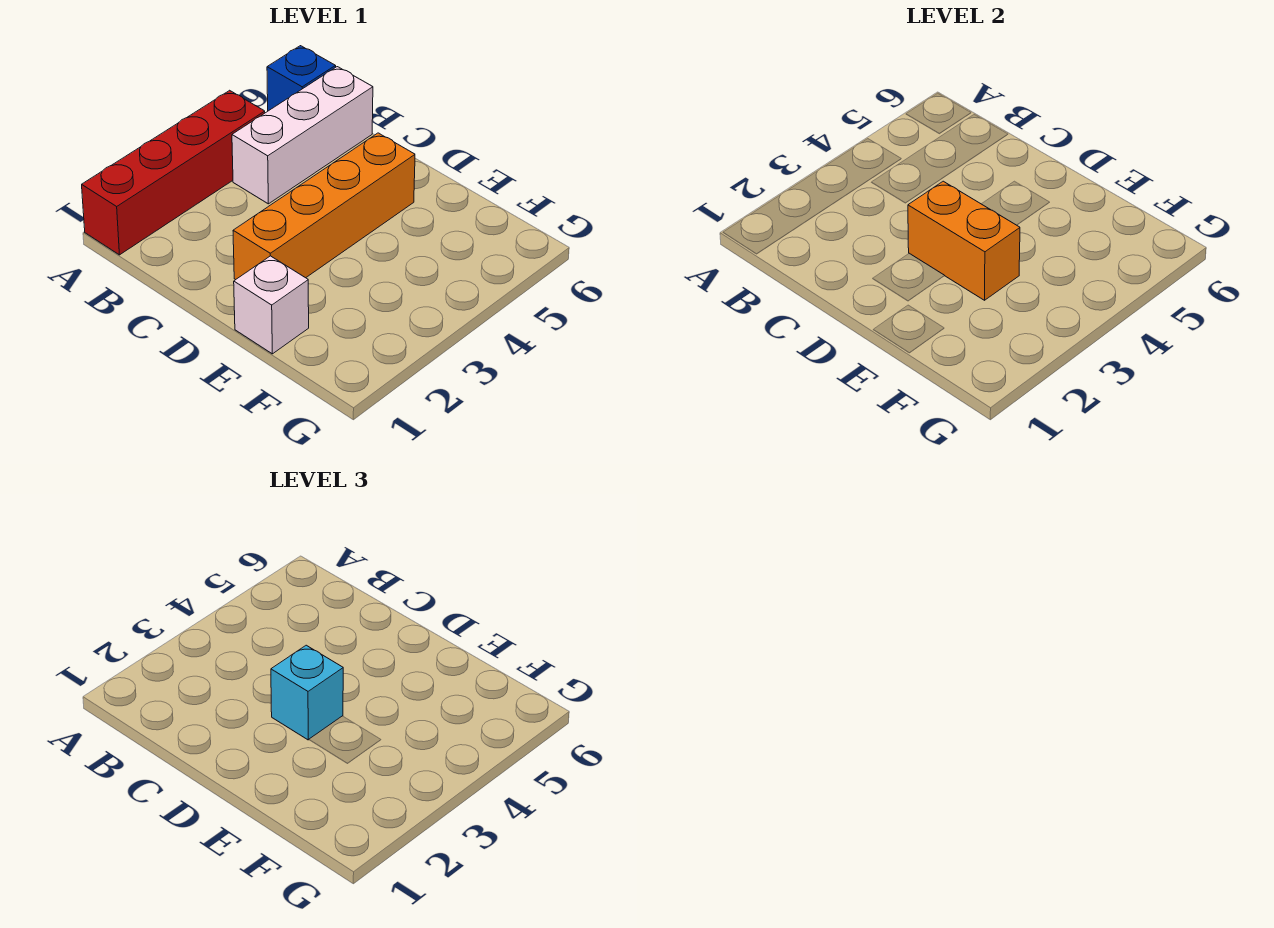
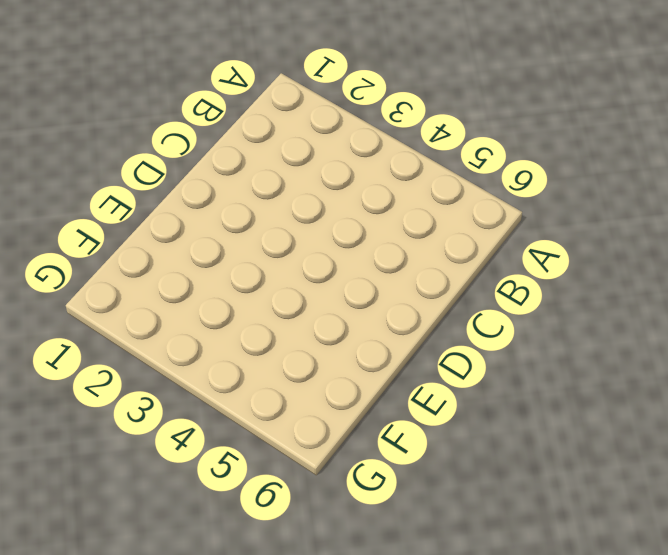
none -> red brick A1:A4 level 1
none -> blue brick A6 level 1

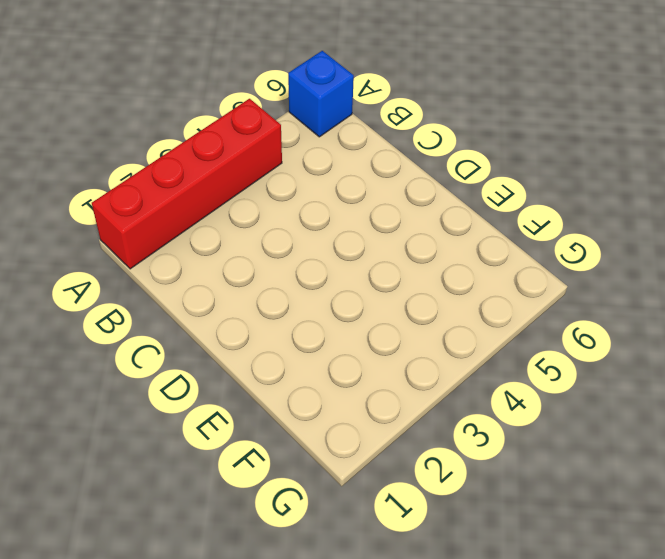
none -> white brick B4:B6 level 1
none -> orange brick D2:D5 level 1

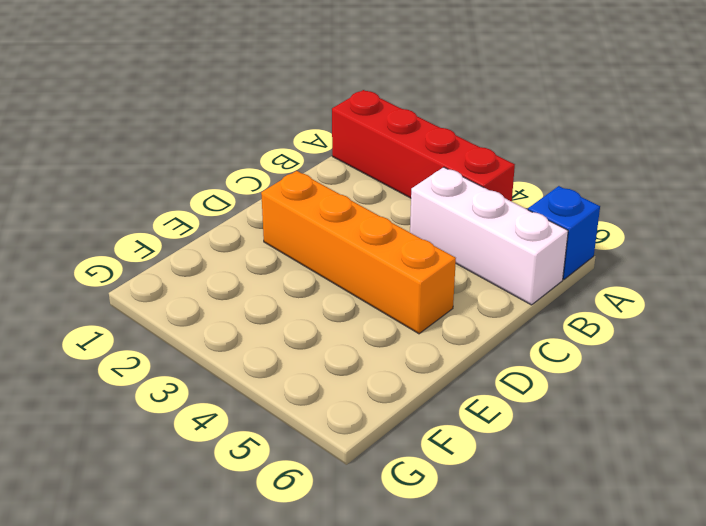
none -> white brick E1 level 1
none -> orange brick D3:E3 level 2

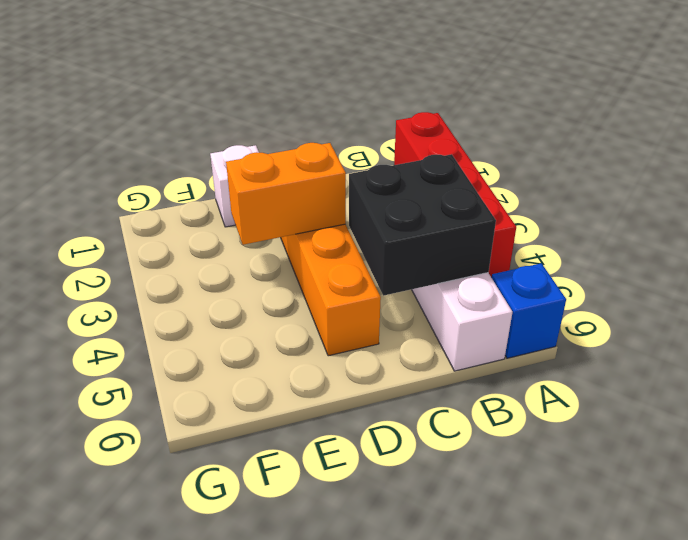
black brick B4:C5 level 2 -> none
none -> cyan brick D3 level 3

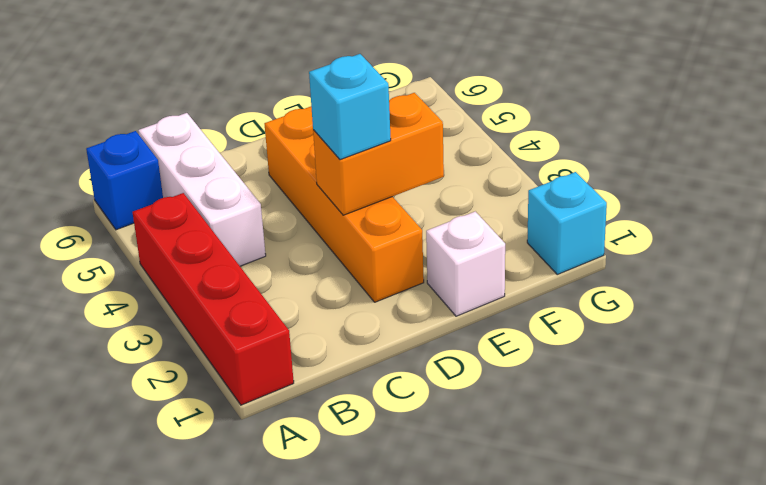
cyan brick G1 level 1 -> none

